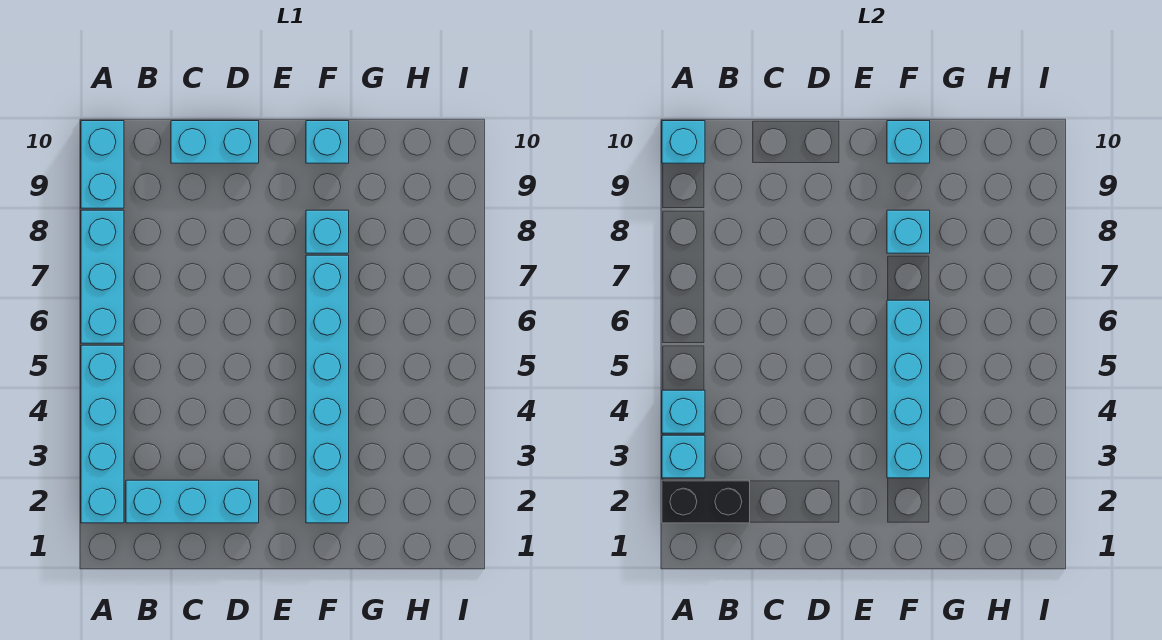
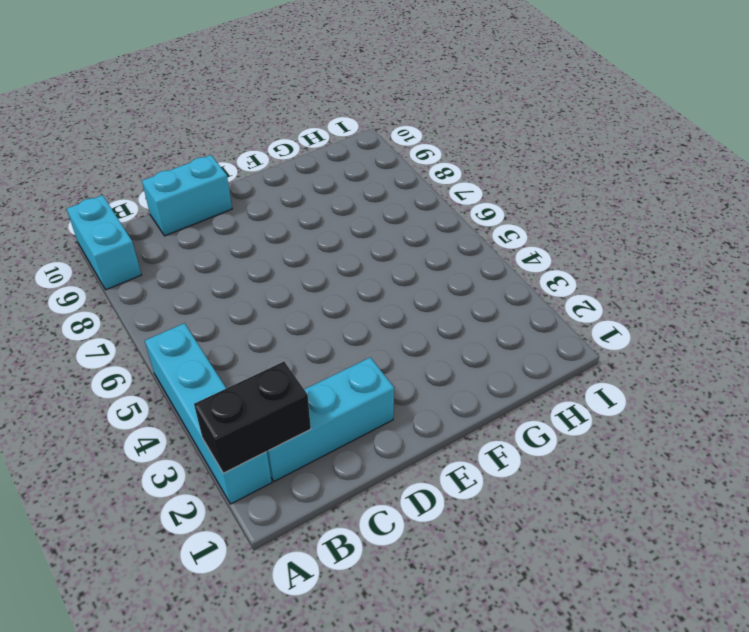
none -> cyan brick A6:A8 level 1
none -> cyan brick F2:F7 level 1
none -> cyan brick F8 level 1

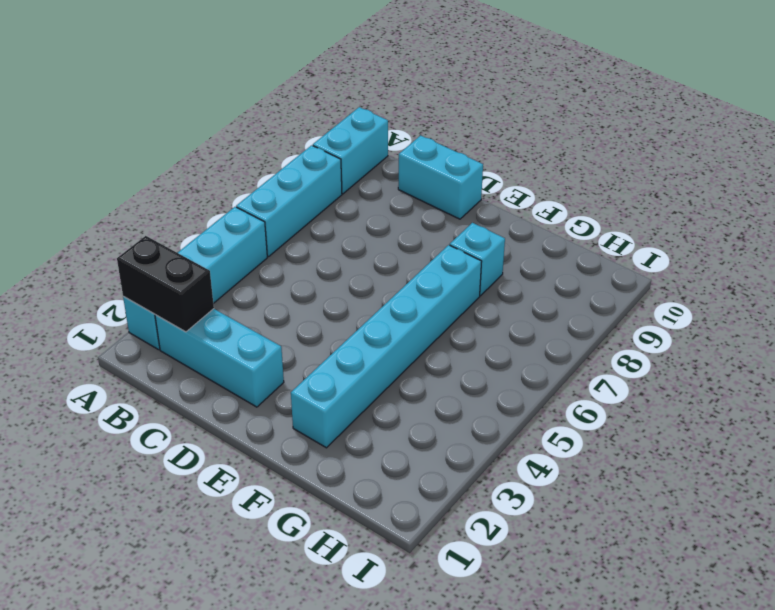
none -> cyan brick F10 level 1
none -> cyan brick A3 level 2
none -> cyan brick A4 level 2

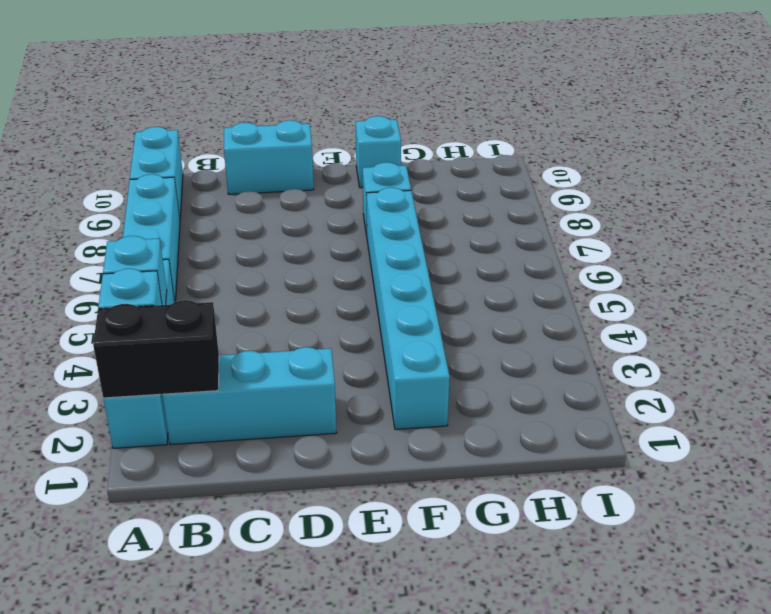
none -> cyan brick A10 level 2
none -> cyan brick F3:F6 level 2
none -> cyan brick F8 level 2

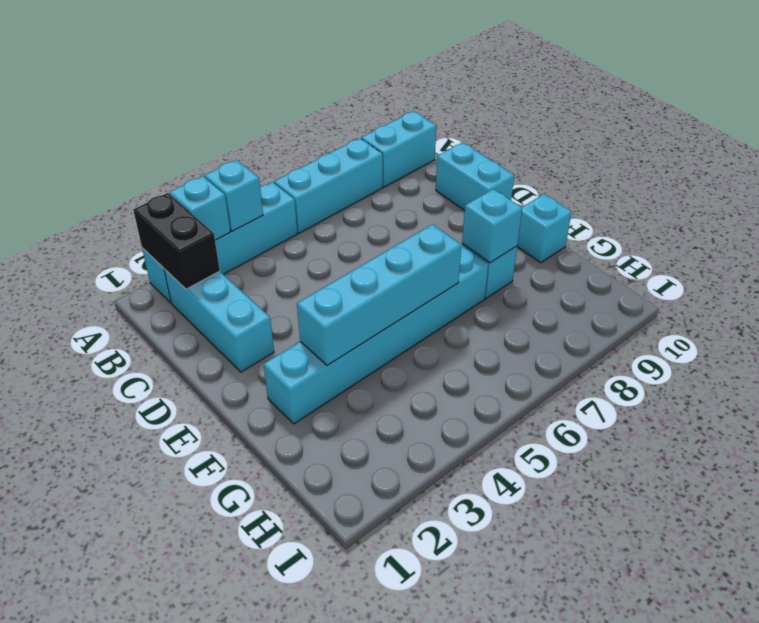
none -> cyan brick A10 level 2
none -> cyan brick F10 level 2

